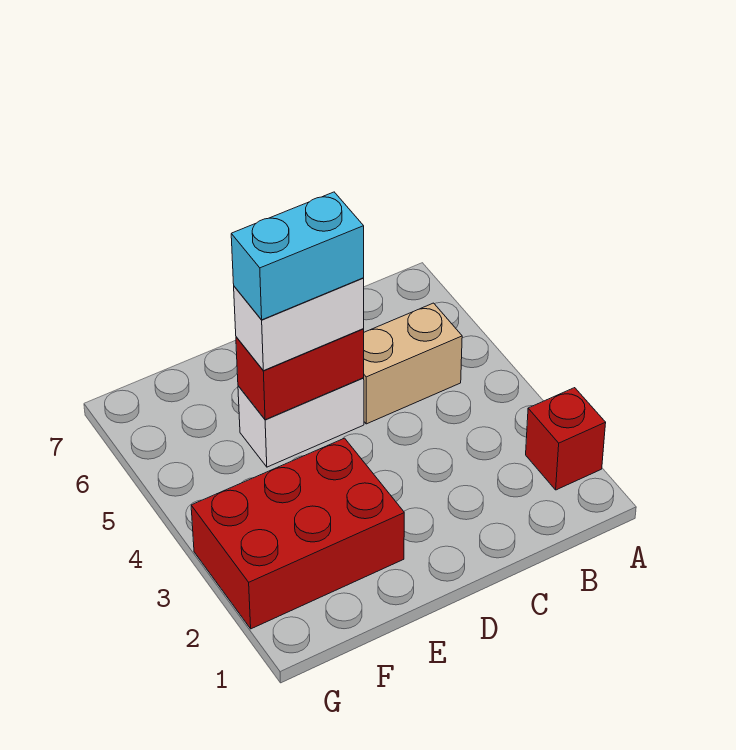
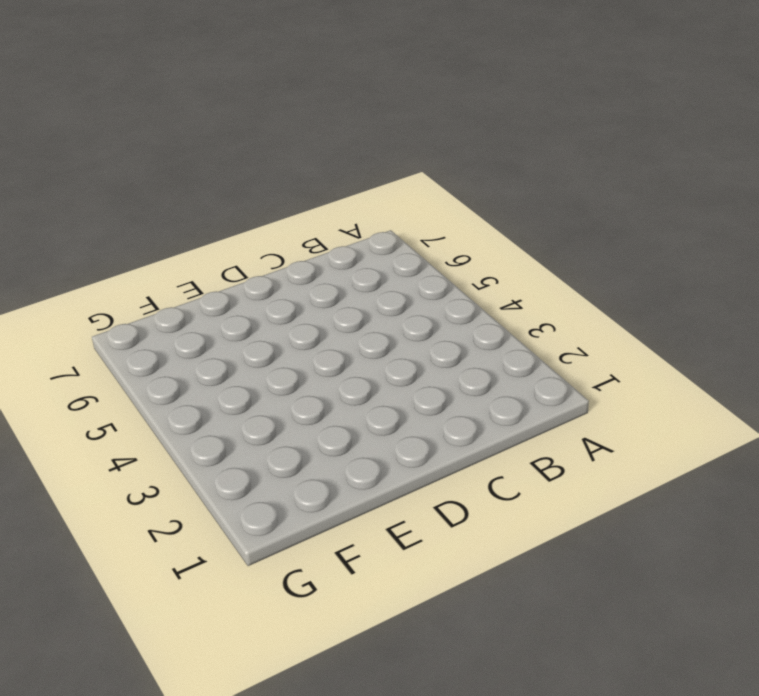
none -> red brick A2 level 1
none -> tan brick B5:C5 level 1

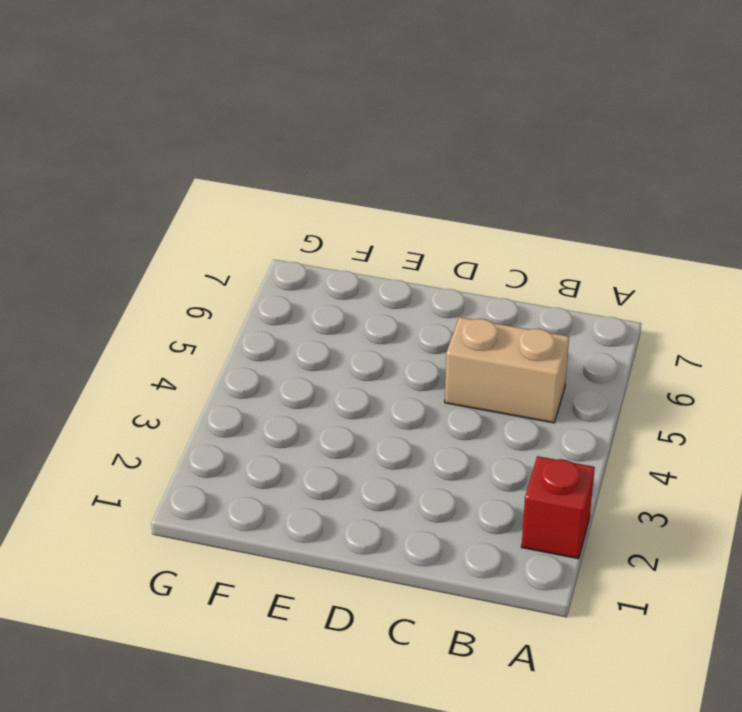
none -> white brick D5:E5 level 1
none -> red brick E2:G3 level 1

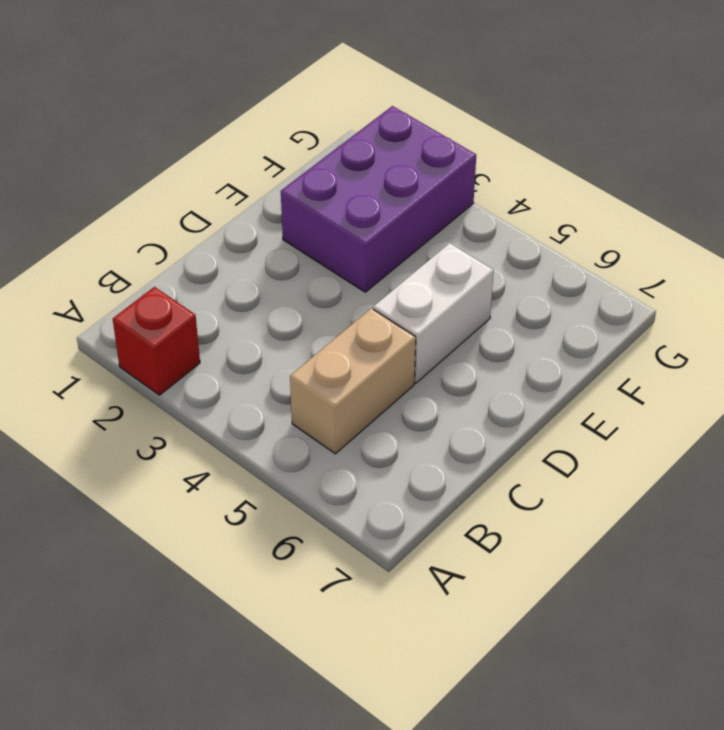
purple brick E2:G3 level 1 -> red brick E2:G3 level 1
none -> red brick D5:E5 level 2
none -> white brick D5:E5 level 3

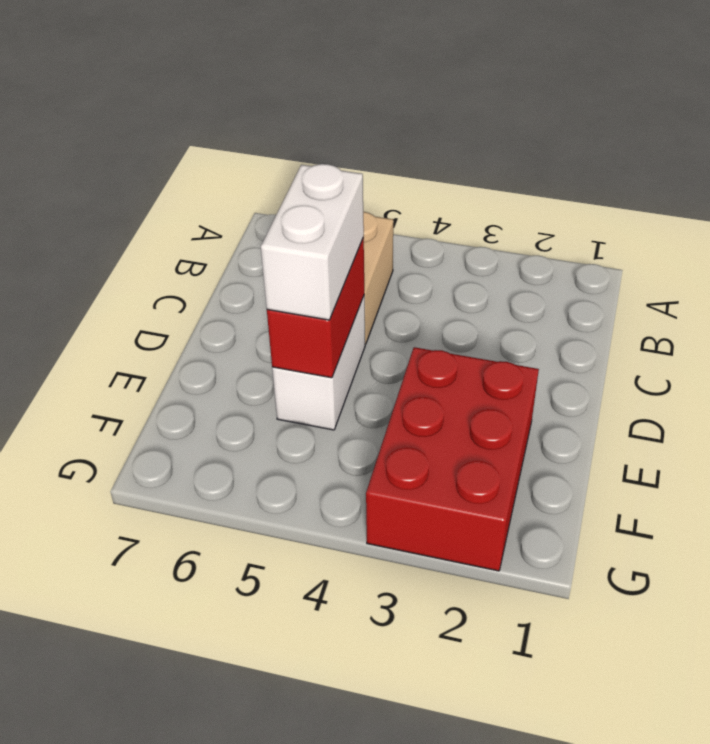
none -> red brick A2 level 1
none -> cyan brick D5:E5 level 4

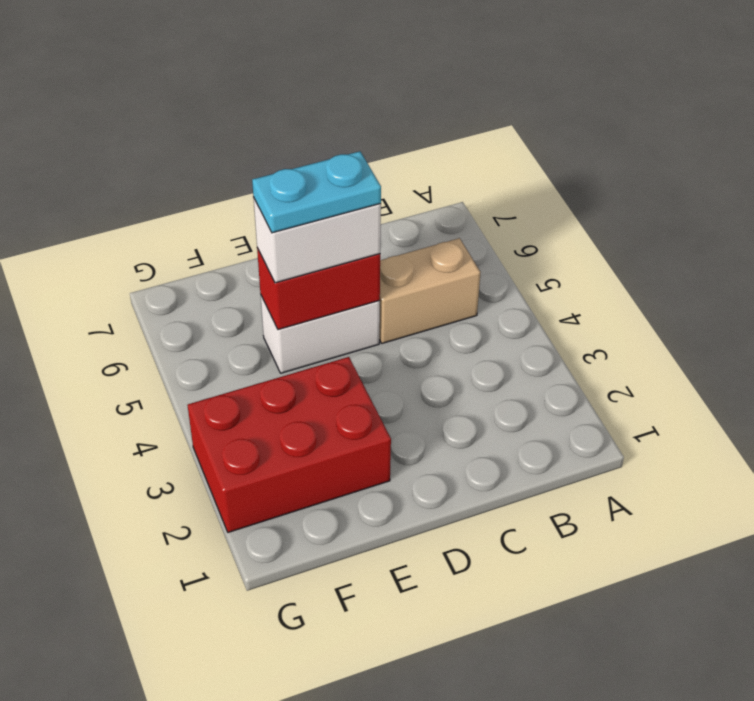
cyan plate D5:E5 level 4 -> cyan brick D5:E5 level 4
none -> red brick A2 level 1

